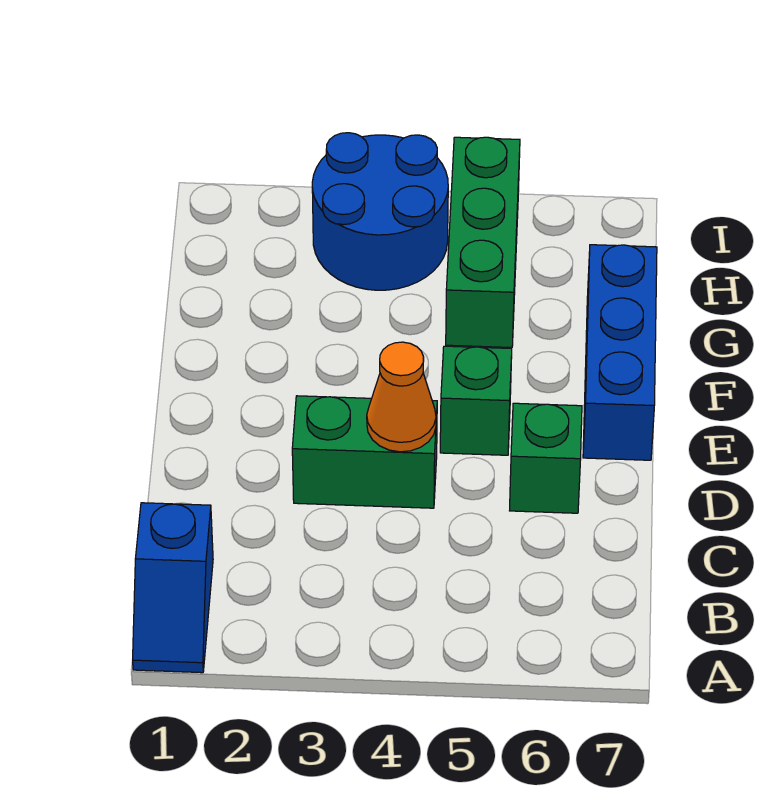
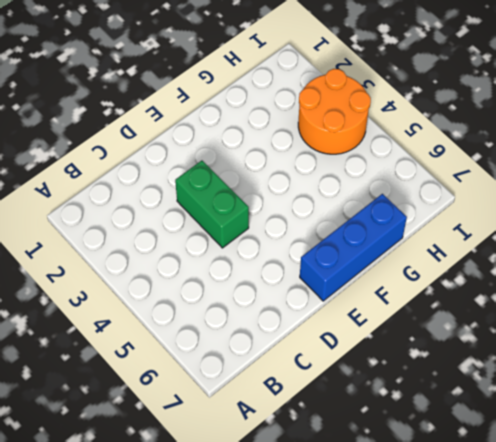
orange round brick H3:I4 level 1 -> blue round brick H3:I4 level 1
none -> blue slope A1:B1 level 1 top B
none -> green brick D6 level 1

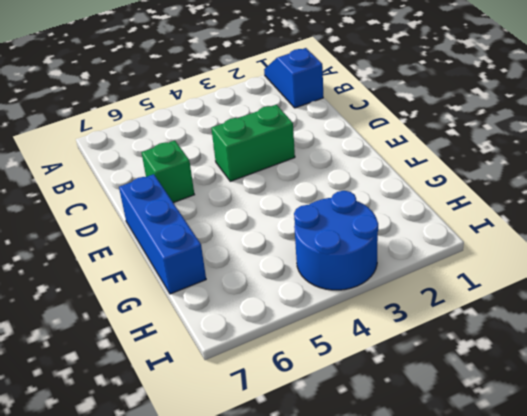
none -> green brick E5 level 1
none -> green brick G5:I5 level 1

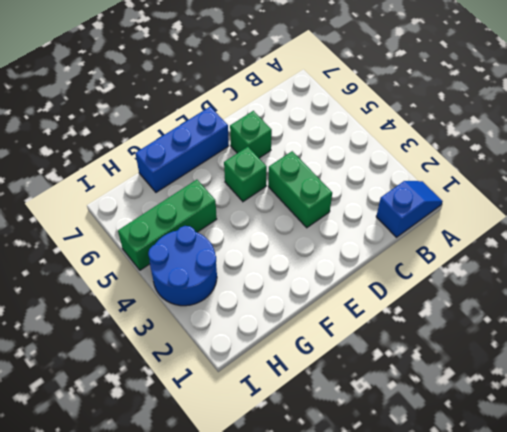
none -> orange cone D4 level 2

